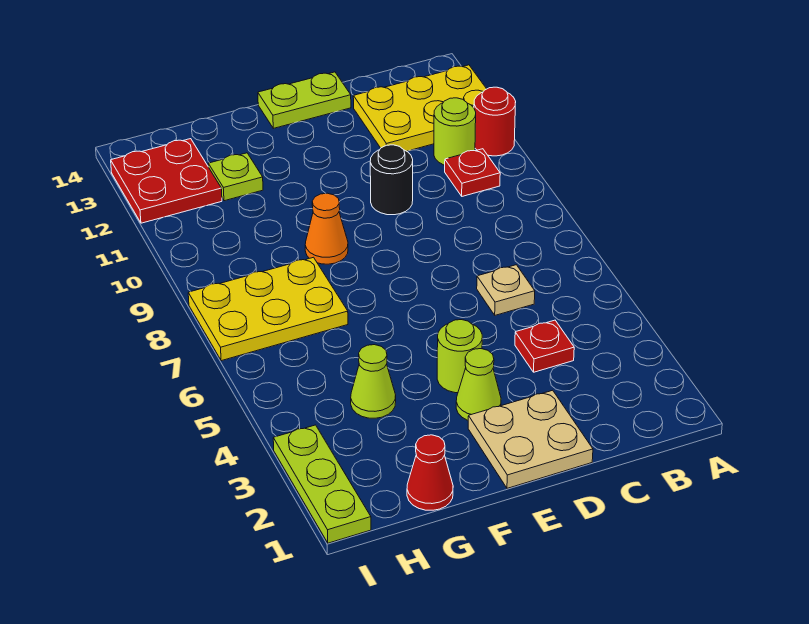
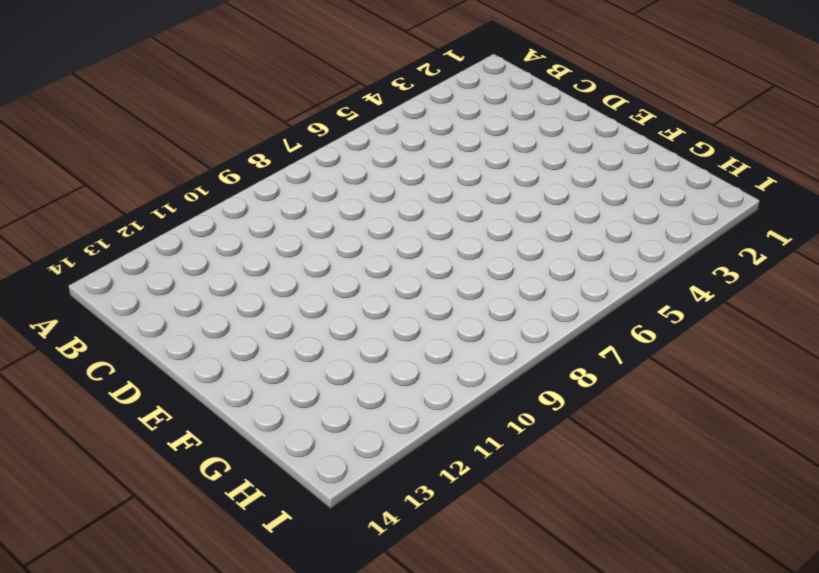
none -> red round brick A11 level 1
none -> yellow plate A12:C13 level 1
none -> red plate B10 level 1

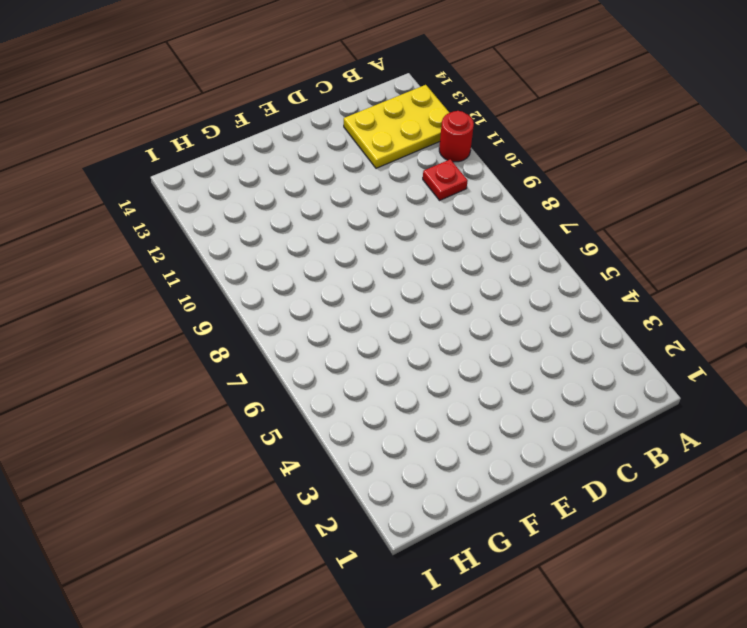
none -> lime round brick B11 level 1
none -> red plate C4 level 1
none -> tan plate C6 level 1

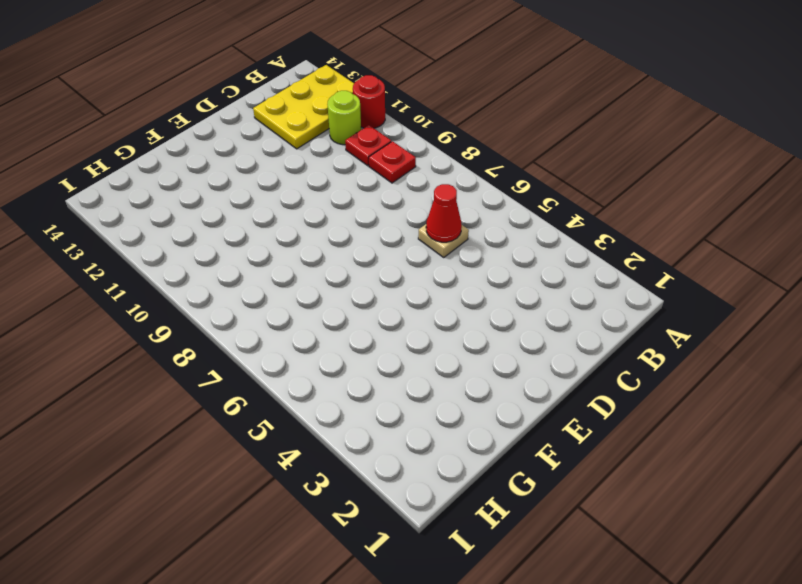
red plate B9 level 1 -> red plate C4 level 1
red cone C6 level 2 -> red cone G1 level 1
none -> tan plate D1:E2 level 1
none -> black round brick D10 level 1
none -> lime plate D14:E14 level 1

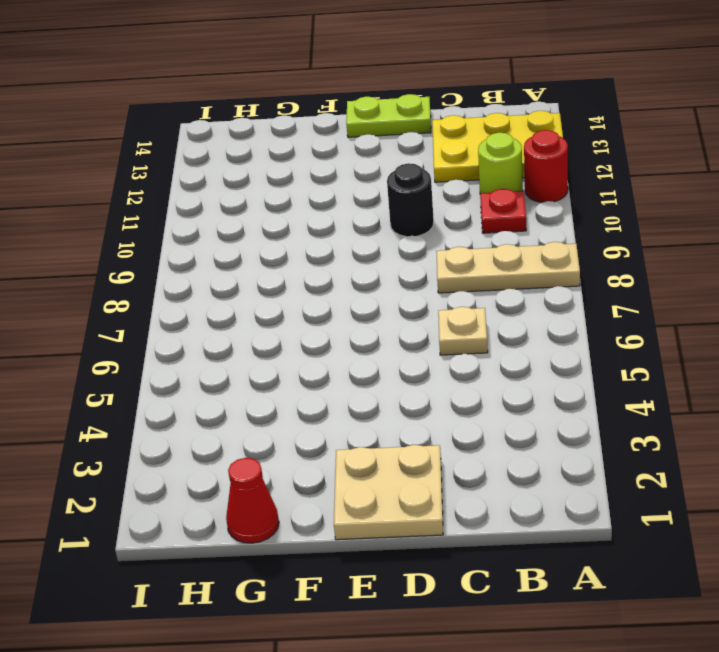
tan plate A8:C8 level 1 -> none
none -> red plate C4 level 1
none -> lime cone E3 level 1
none -> lime round brick E4 level 1

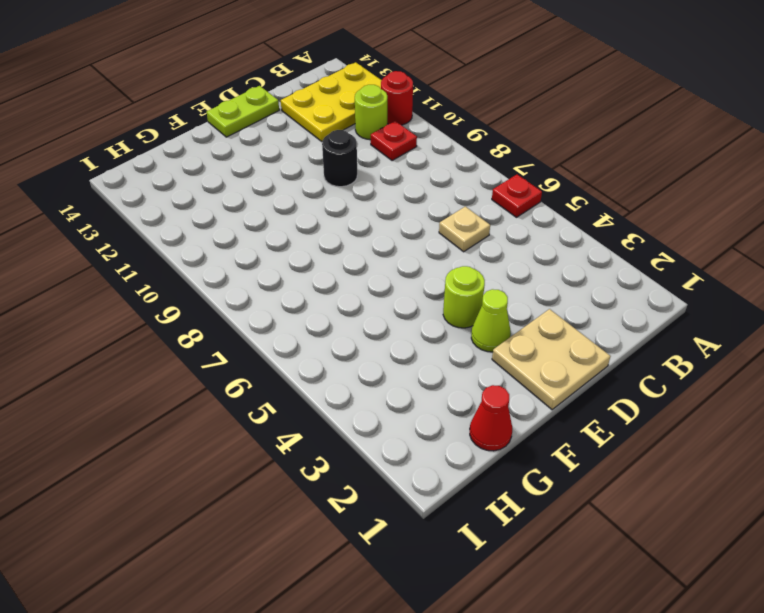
red plate A6 level 1 -> red plate C4 level 1
none -> orange cone F9 level 1
none -> lime cone G4 level 1
none -> yellow plate G7:I8 level 1

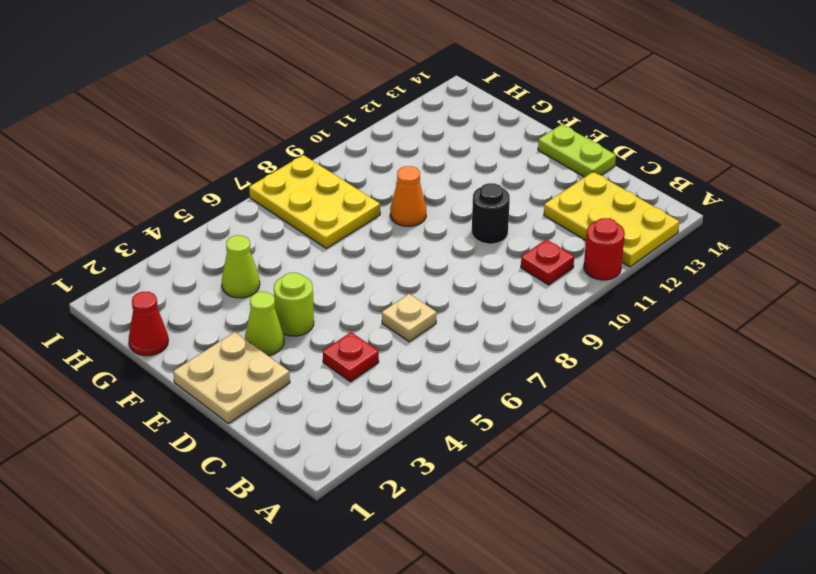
none -> lime round brick B11 level 1
none -> lime plate G12 level 1
none -> red plate H12:I13 level 1

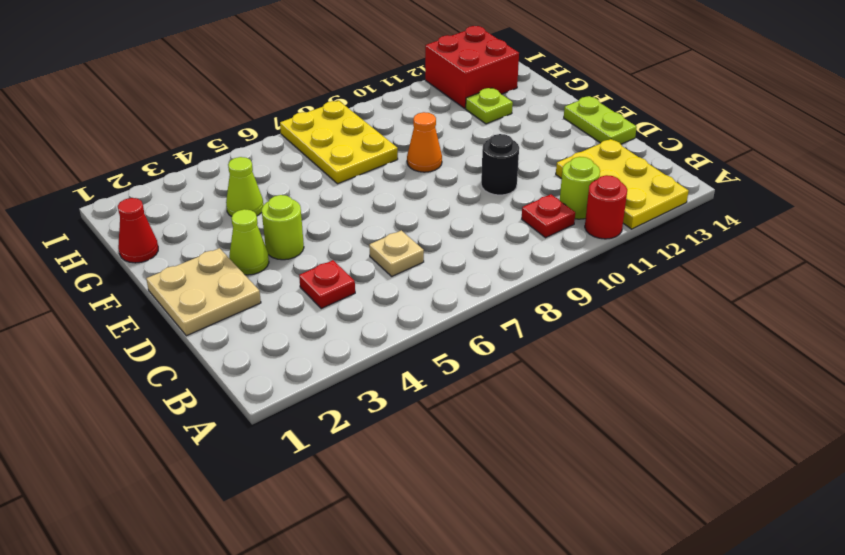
red brick H12:I13 level 1 -> red plate H12:I13 level 1
none -> lime plate I1:I3 level 1

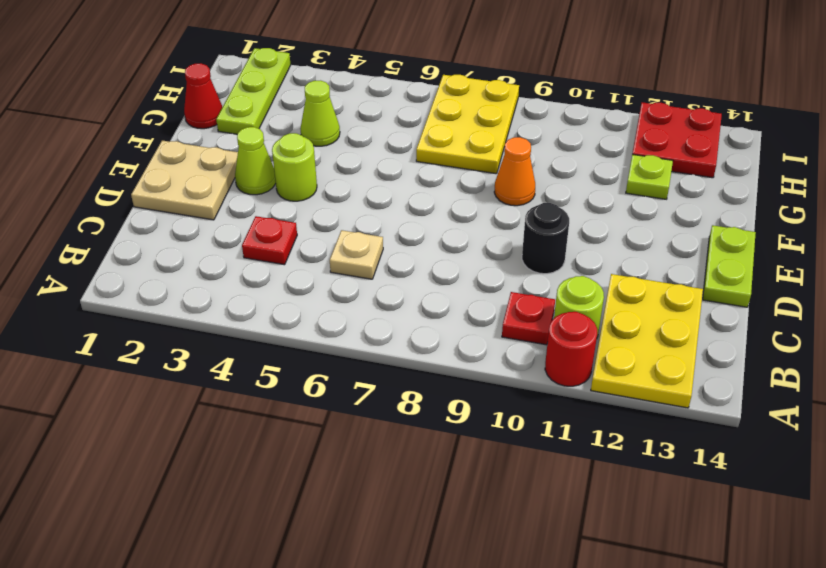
lime plate G2:I2 level 1 -> lime plate I1:I3 level 1

